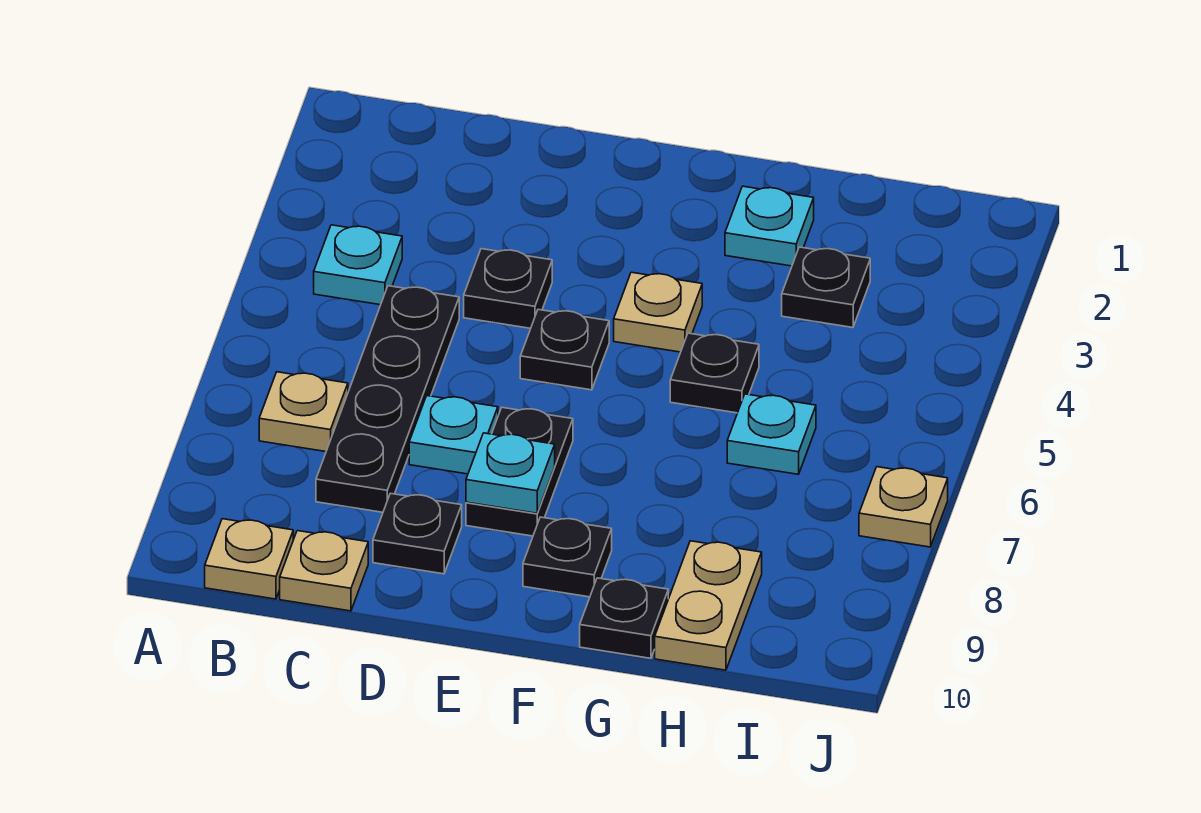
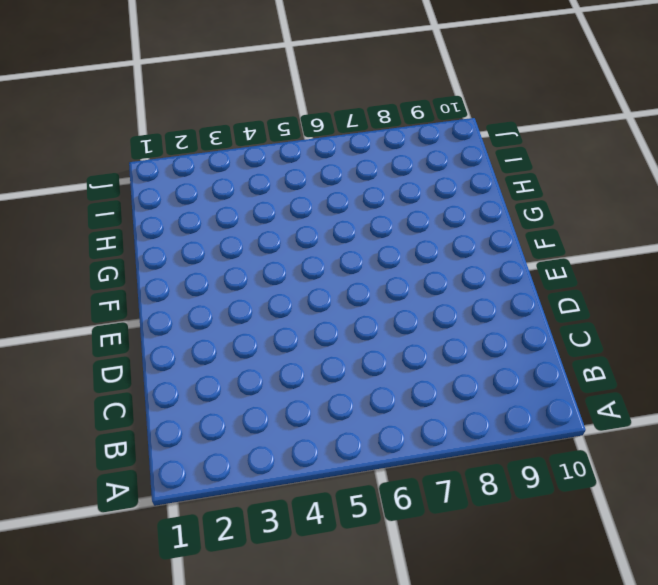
none -> cyan plate B4 level 1
none -> tan plate B7 level 1
none -> tan plate B10 level 1

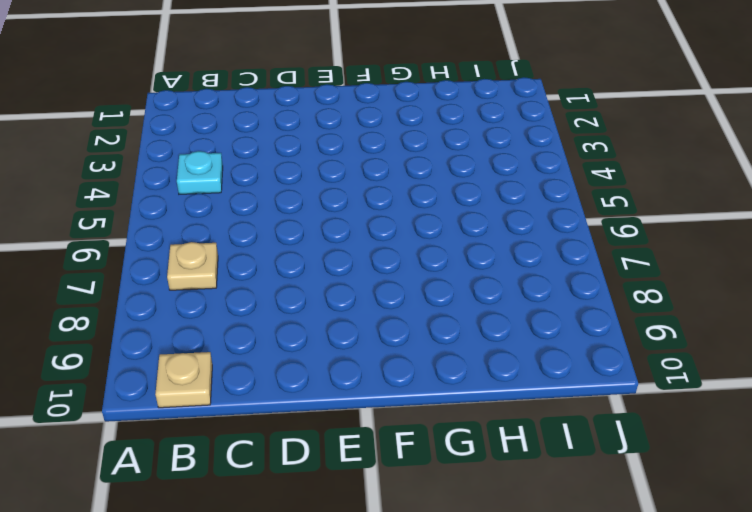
none -> black plate C5:C8 level 1
none -> tan plate C10 level 1
none -> black plate D4 level 1

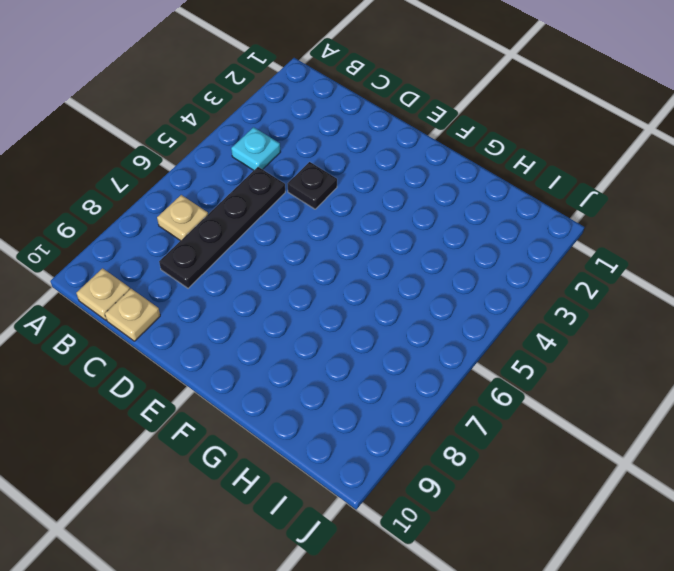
none -> cyan plate D7 level 1
none -> black plate D9 level 1
none -> black plate E5 level 1

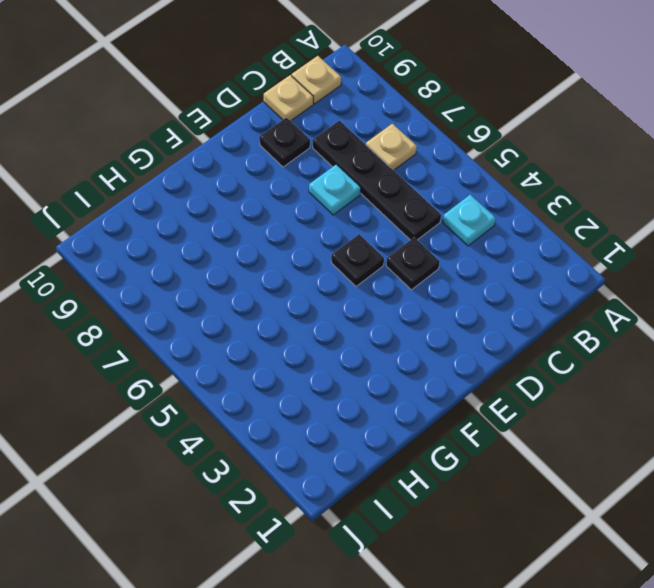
none -> black plate E7:E8 level 1
none -> tan plate F4 level 1
none -> black plate F9 level 1

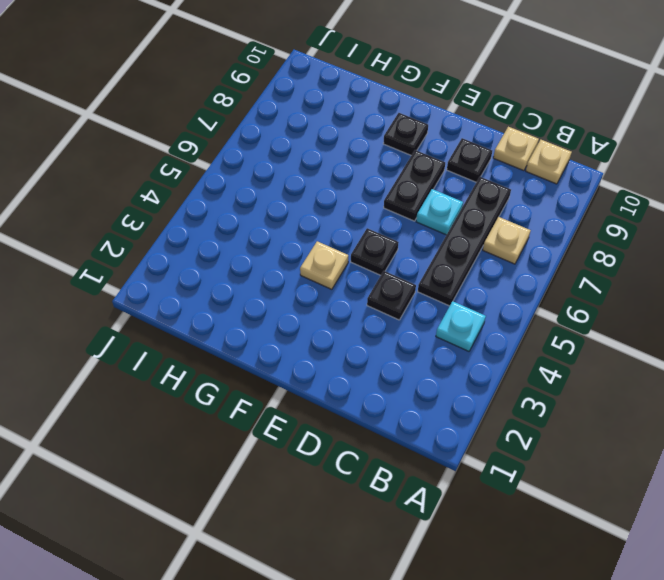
none -> cyan plate G2 level 1
none -> black plate G5 level 1
none -> black plate G10 level 1

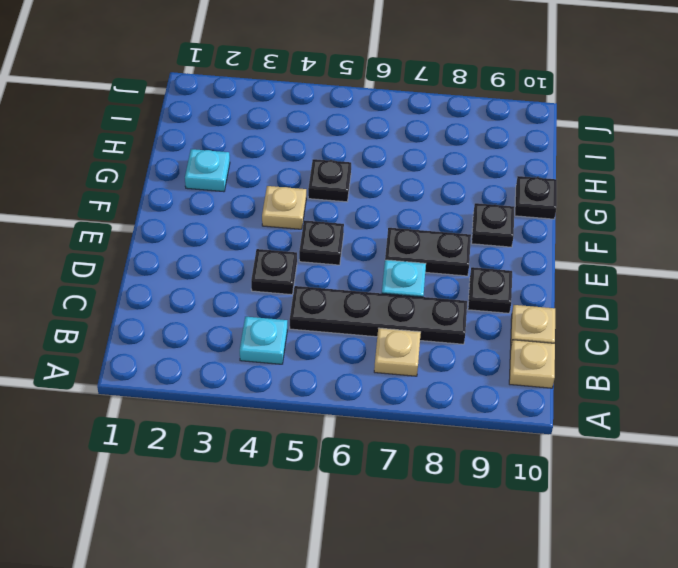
none -> black plate H3 level 1
none -> cyan plate H6 level 1
none -> tan plate H9:H10 level 1

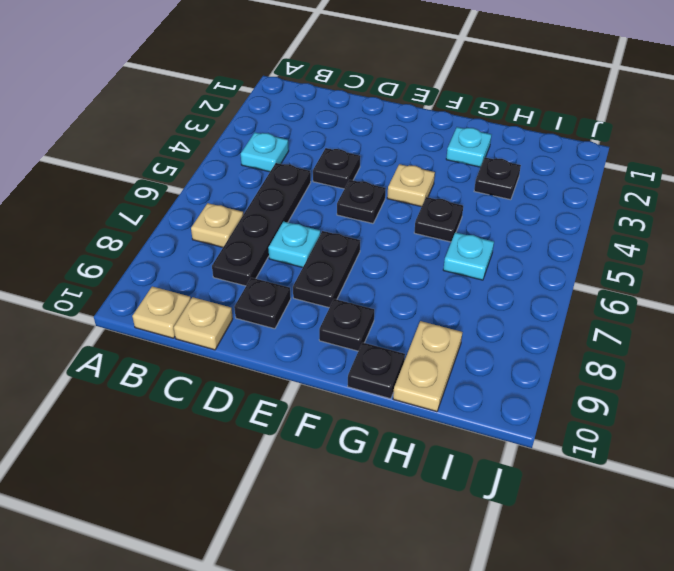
none -> tan plate J7 level 1
none -> cyan plate E8 level 2

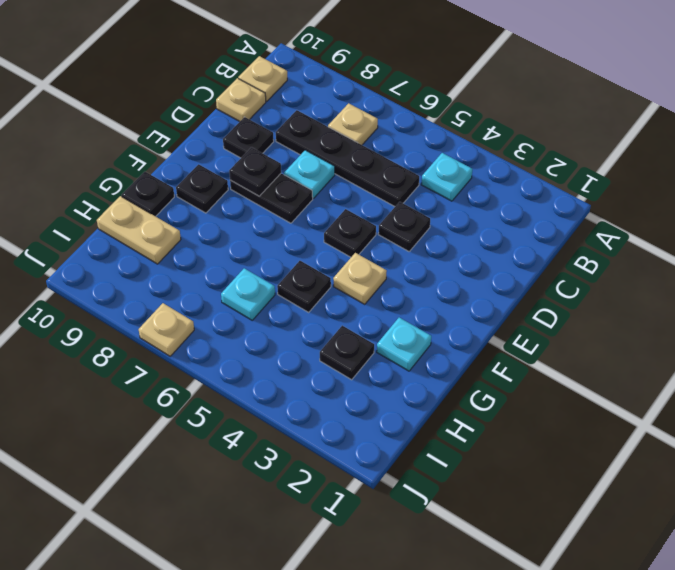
black plate E8 level 2 -> cyan plate E8 level 2

